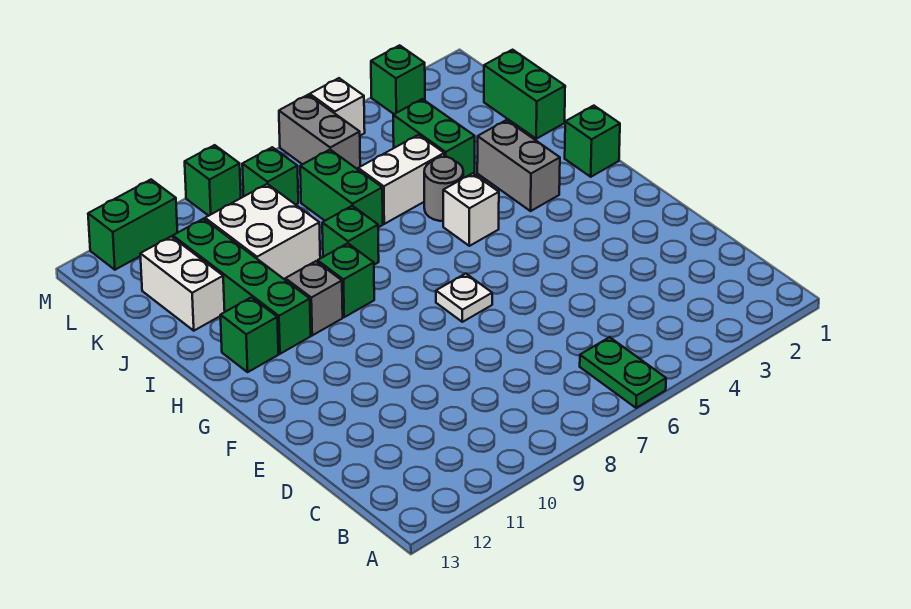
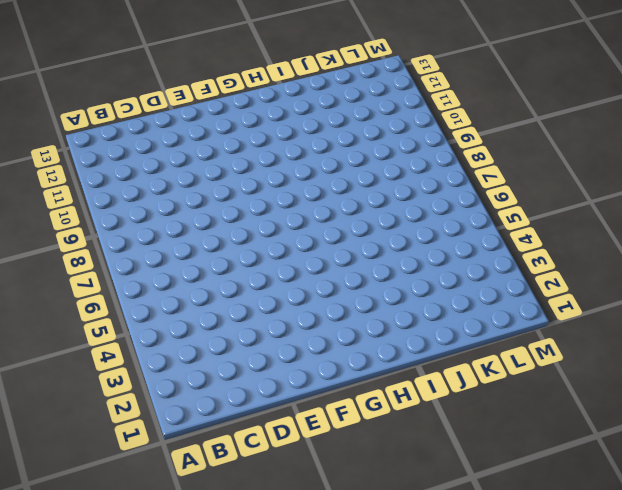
none -> green plate A6:B6 level 1
none -> white plate F7 level 1
none -> green brick H1 level 1

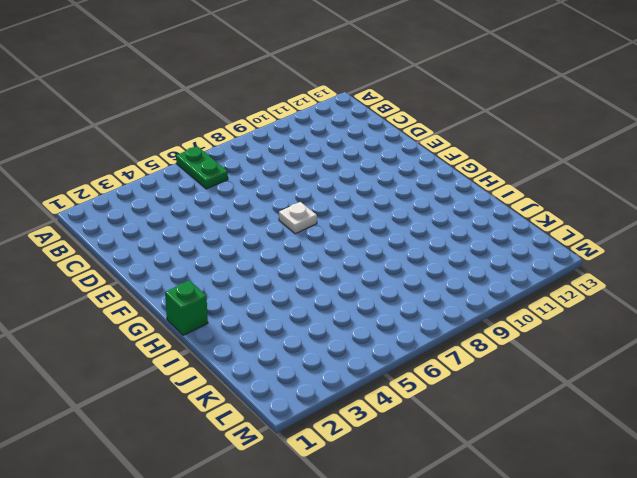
none -> grey brick H3:I3 level 1
none -> white brick H5 level 1
none -> green brick H9 level 1

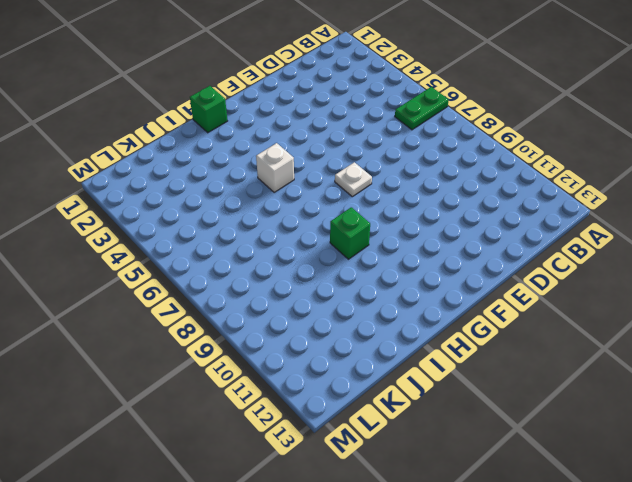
none -> grey brick H3:I3 level 1
none -> grey brick H10 level 1
none -> green brick H11:K11 level 1

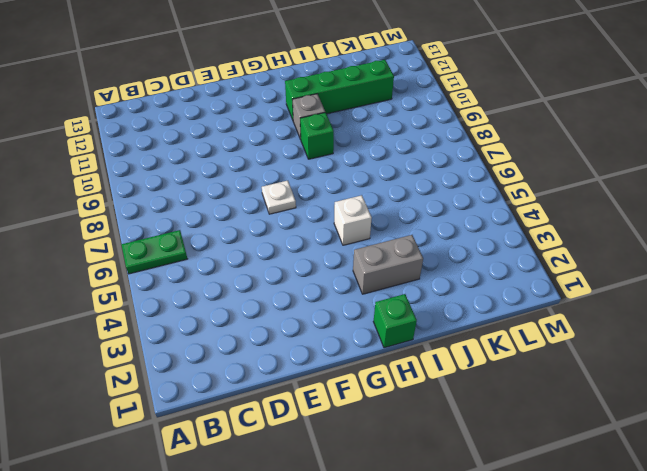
none -> green brick H12 level 1
none -> grey round brick I5 level 1
none -> green brick I8 level 1

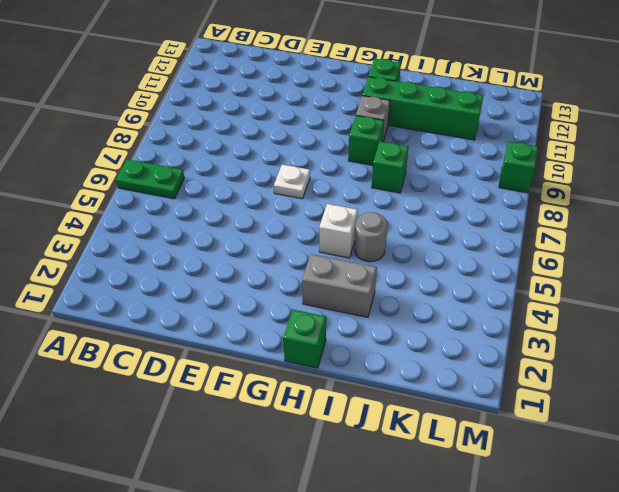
none -> green brick J1:K1 level 1
none -> green brick J4:K4 level 1
none -> white brick J5:J6 level 1

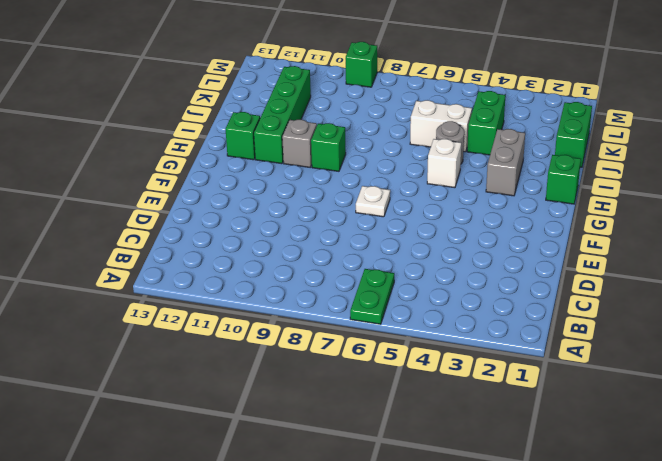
none -> green brick I8 level 1
none -> green brick J7:K7 level 1
none -> white brick J9:K10 level 1

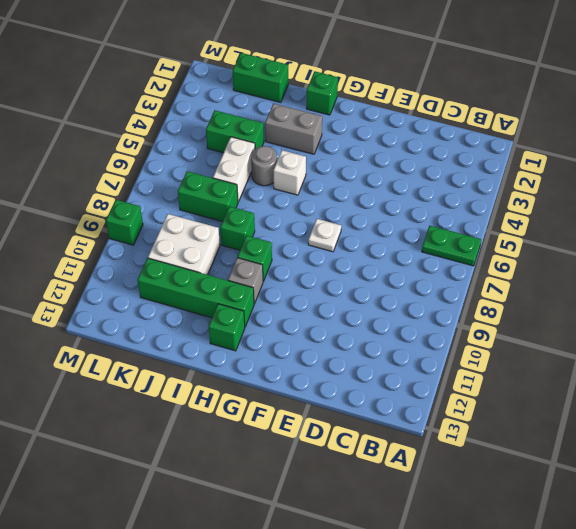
none -> white brick J12:K12 level 1
none -> grey brick L6:M6 level 1
none -> green brick L8 level 1

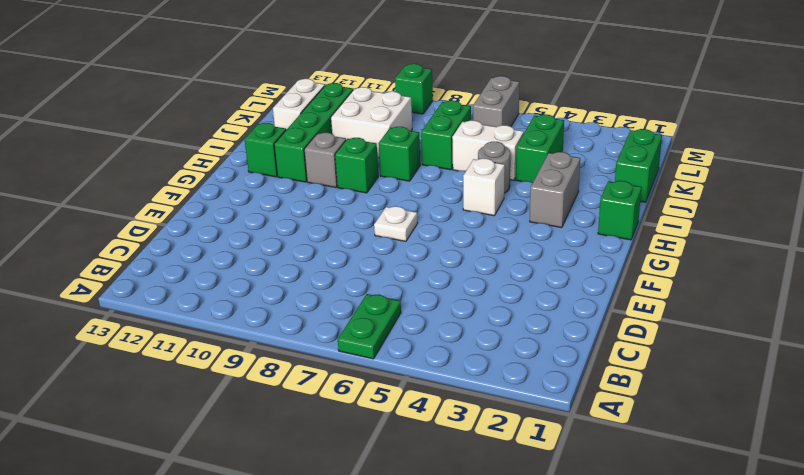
none -> green brick L8 level 1
none -> green brick M3 level 1
none -> white brick M5 level 1

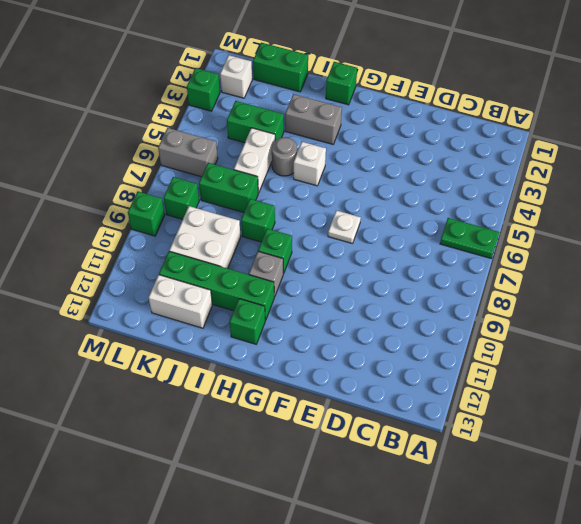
white brick L2 level 1 -> white brick M5 level 1
none -> green brick M11:M12 level 1

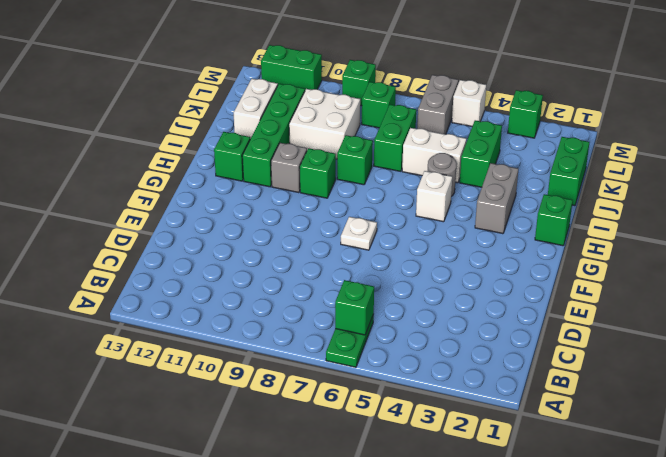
green brick B6 level 2 -> none

